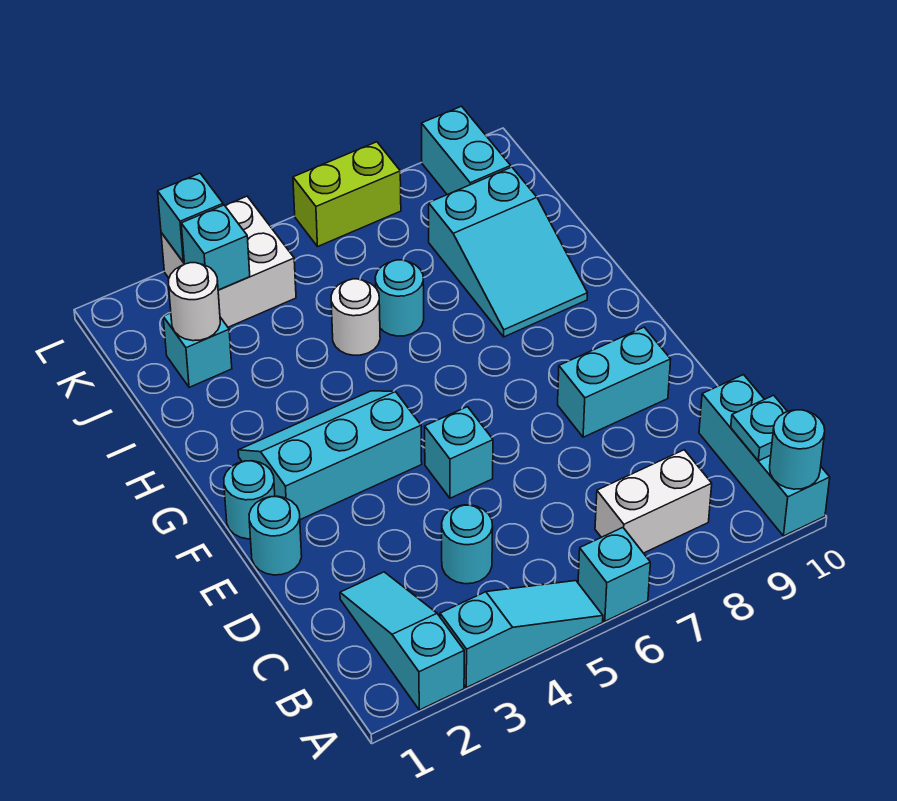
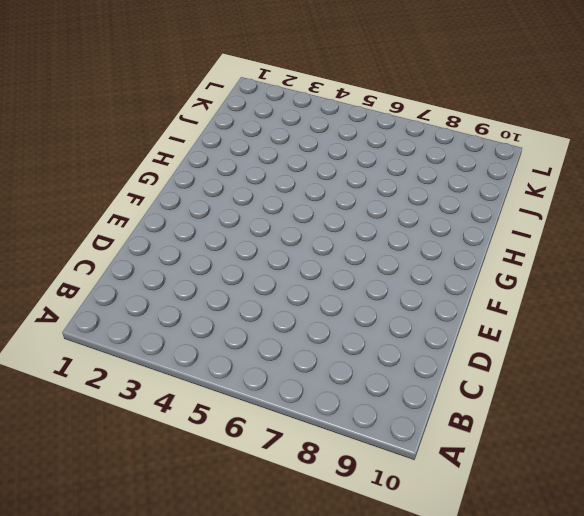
none -> cyan slope A2:C2 level 1 top A
none -> cyan slope A3:A5 level 1 top 3
none -> cyan brick A6 level 1

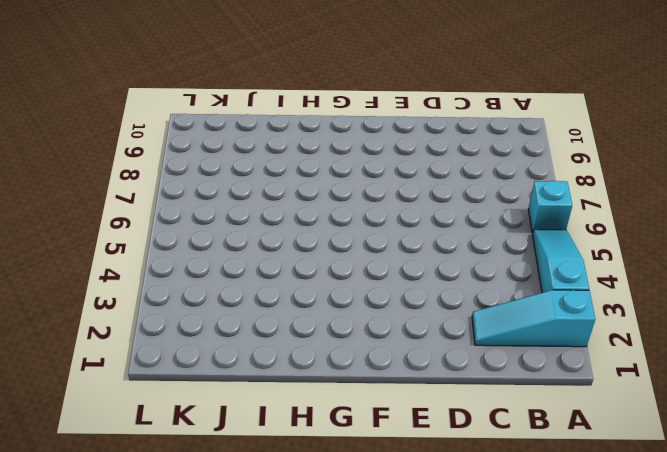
none -> cyan brick A10:C10 level 1
none -> white brick B7:B8 level 1
none -> cyan round brick C4 level 1

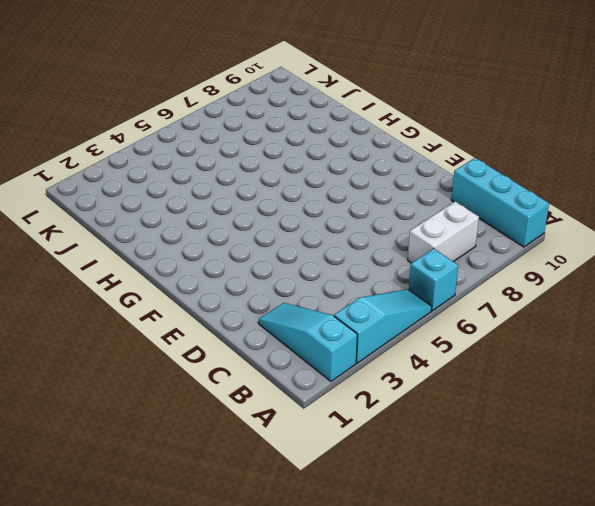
none -> cyan round brick C4 level 1
none -> cyan round brick E1 level 1
none -> cyan brick E5 level 1

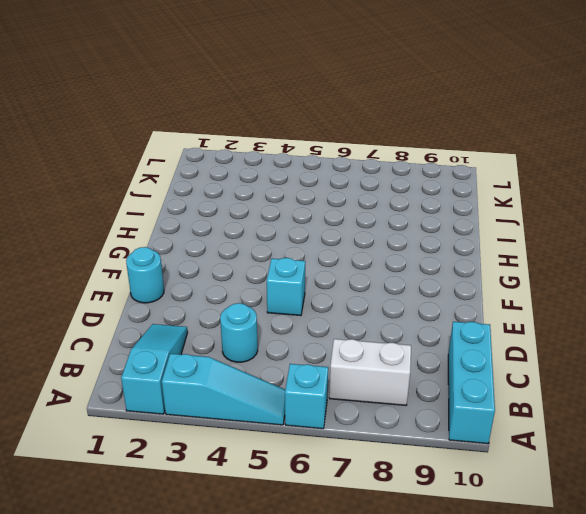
none -> cyan brick E8:E9 level 1
none -> cyan round brick F1 level 1
none -> cyan slope F2:G4 level 1 top F

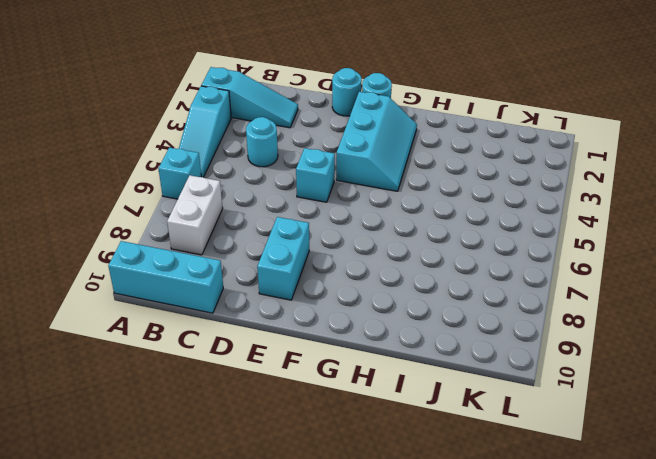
none -> cyan slope H8:J9 level 1 top J
none -> white round brick I5 level 1
none -> cyan round brick I6 level 1

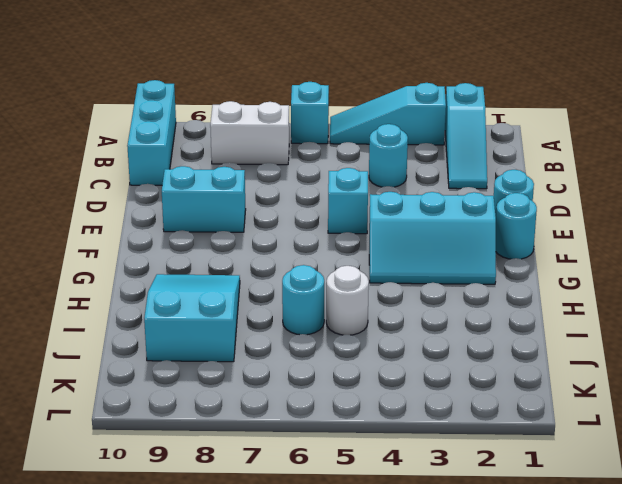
none -> cyan brick J2 level 1
none -> white brick K3:L4 level 1
none -> cyan brick K9:L9 level 1

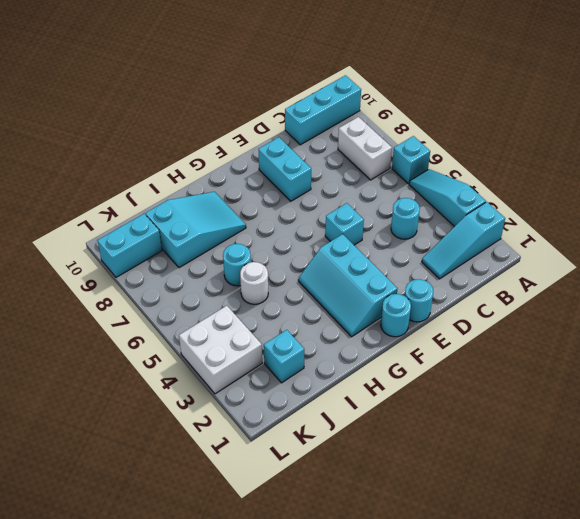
none -> lime brick L6:L7 level 1
none -> cyan round brick A10 level 2
none -> cyan plate B10 level 2

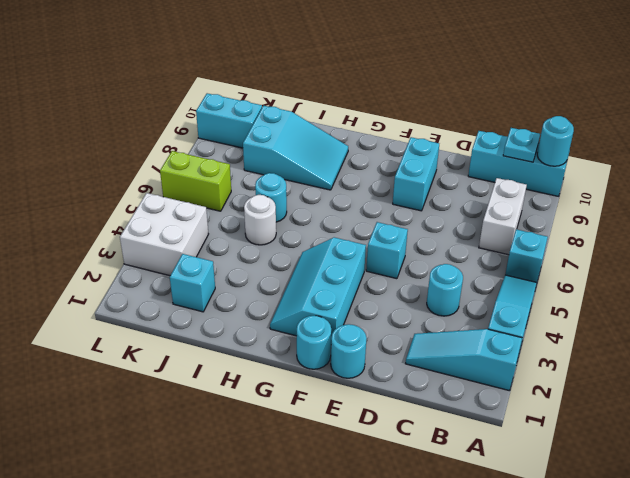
lime brick K6:L6 level 1 -> lime brick L6:L7 level 1
none -> white round brick J2 level 2
none -> cyan brick K3 level 2
none -> cyan brick L3 level 2

